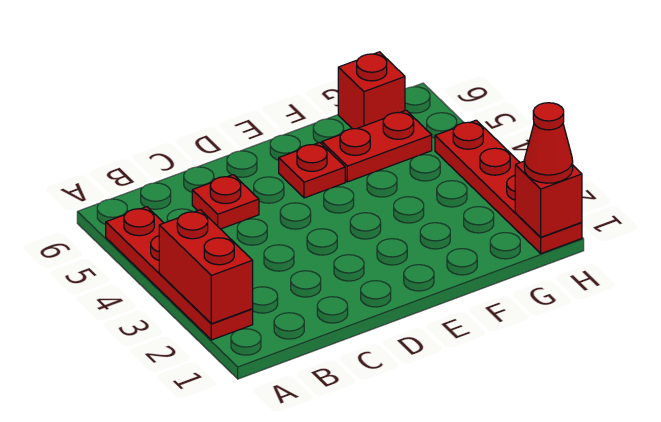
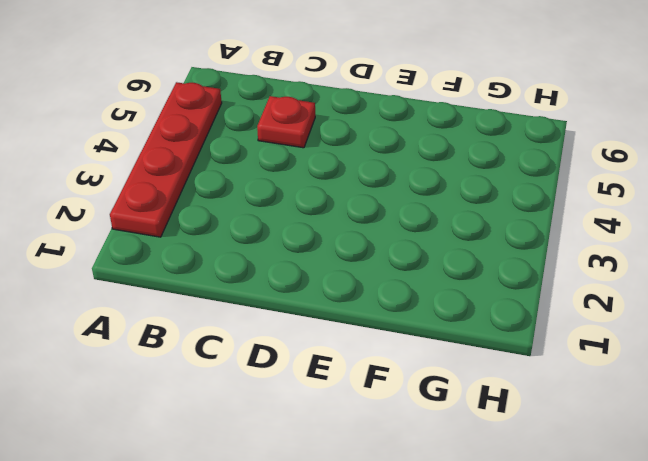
none -> red plate E5 level 1
none -> red plate F5:G5 level 1

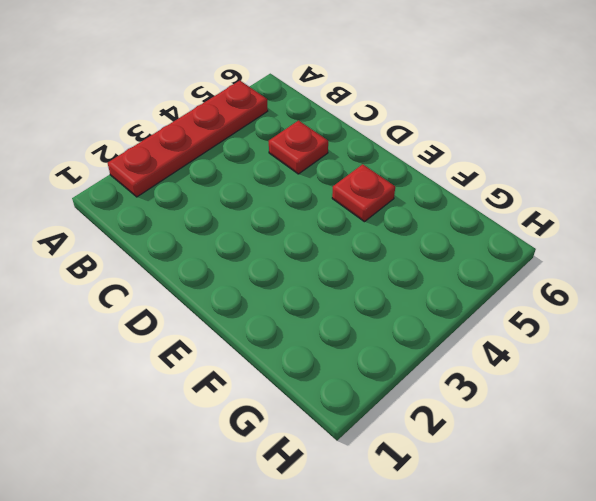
none -> red plate F5:G5 level 1
none -> red brick G6 level 1

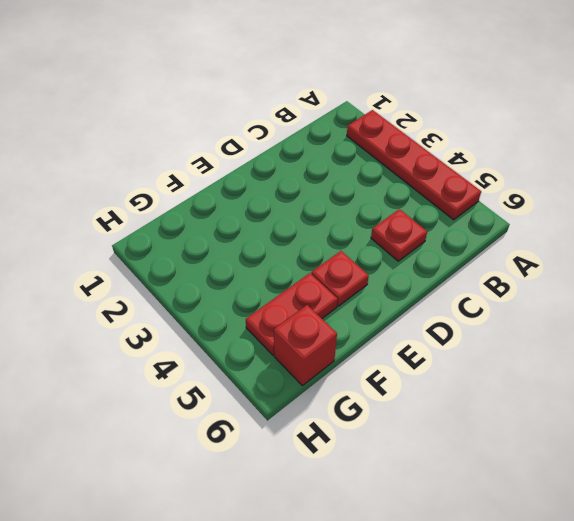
none -> red plate H1:H4 level 1
none -> red brick A2:A3 level 2

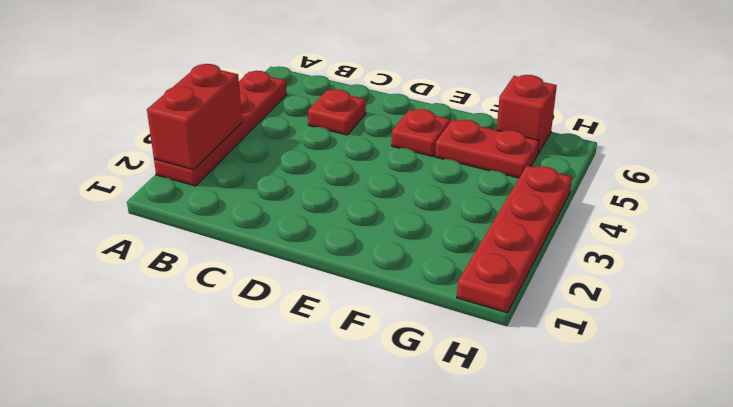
none -> red brick H1 level 2
none -> red cone H1 level 3

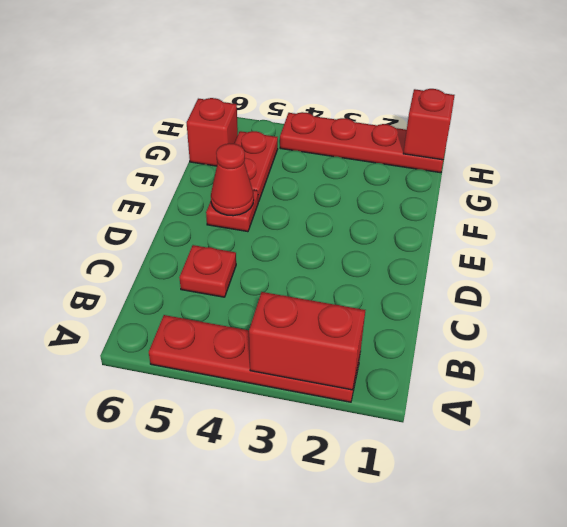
red cone E5 level 2 -> red cone H1 level 3

